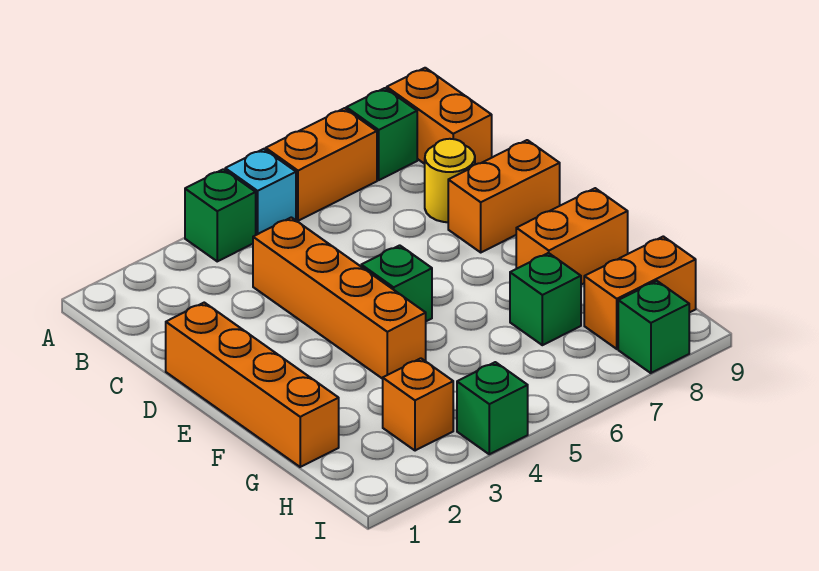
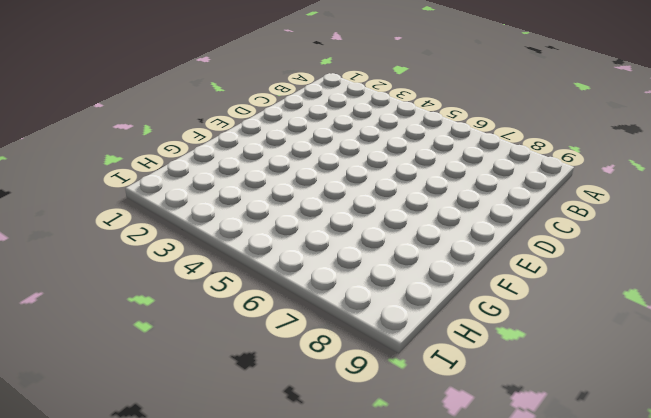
none -> green brick A4 level 1
none -> cyan brick A5 level 1
none -> orange brick A6:A7 level 1

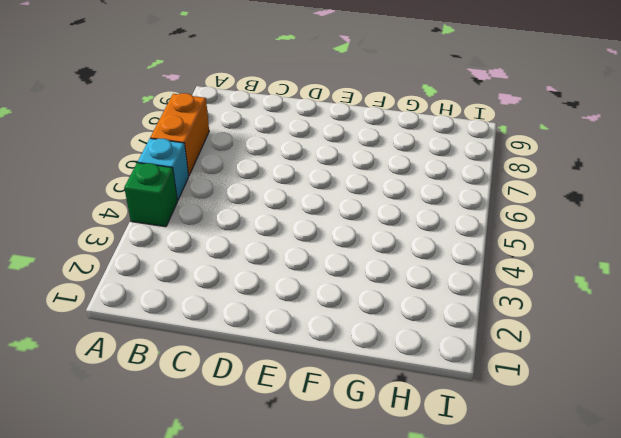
none -> green brick A8 level 1
none -> orange brick A9:B9 level 1
none -> orange brick C4:F4 level 1

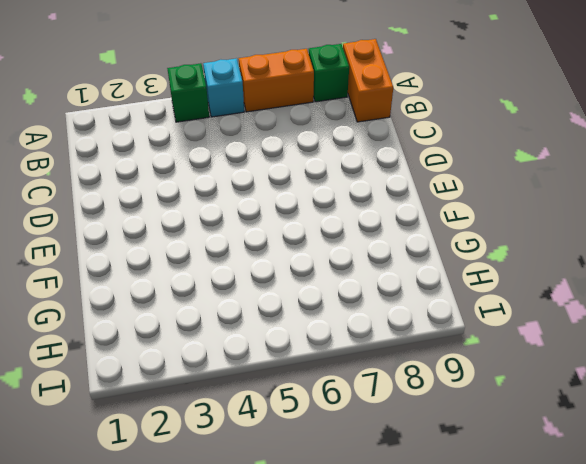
none -> orange brick C4:F4 level 1
none -> yellow round brick C8 level 1
none -> orange brick D1:G1 level 1

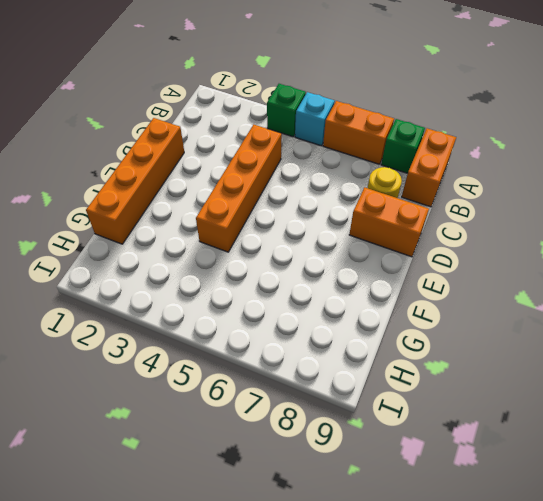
none -> green brick E5 level 1
none -> orange brick F8:F9 level 1
none -> green brick G7 level 1

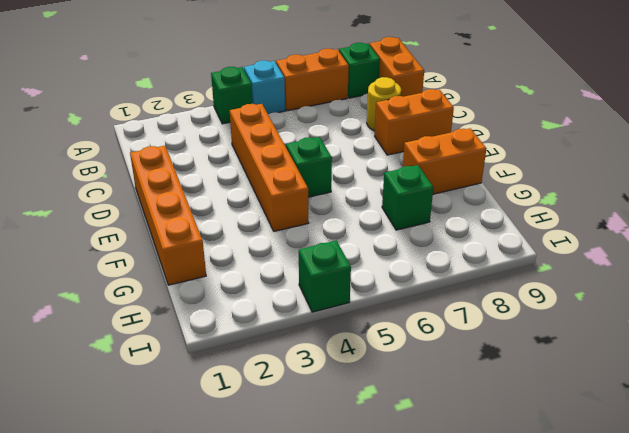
none -> orange brick H3 level 1
none -> orange brick H8:H9 level 1
none -> green brick I8 level 1

